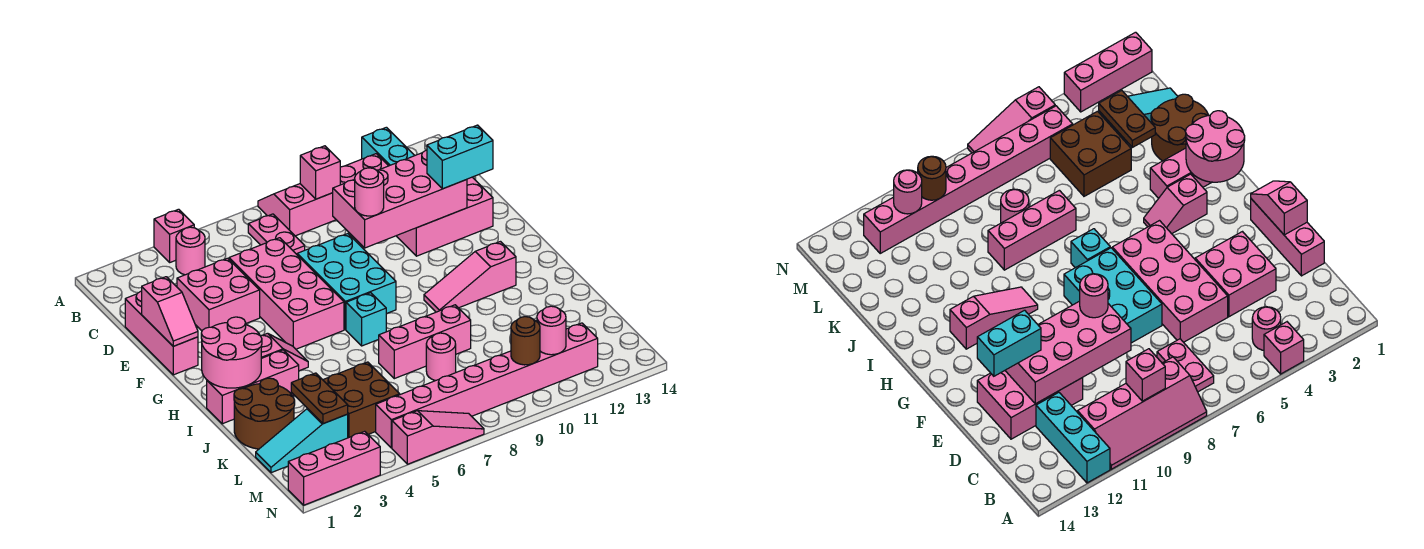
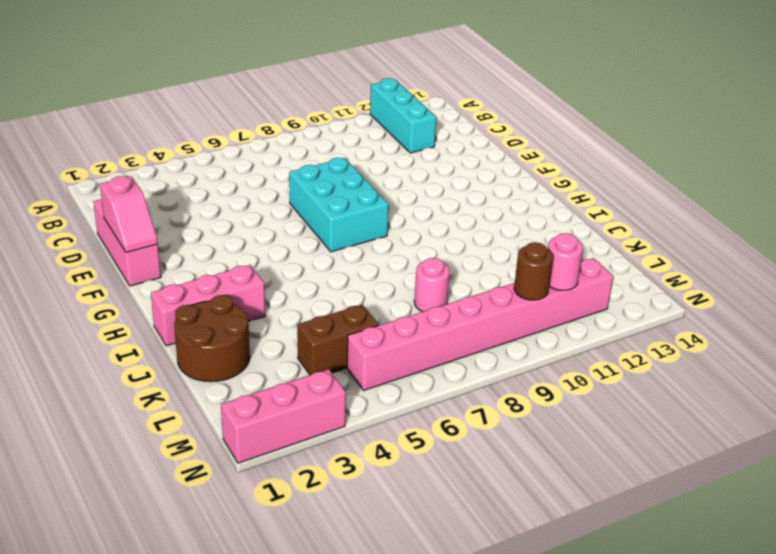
brown brick L4:L5 level 1 -> brown brick K4:L5 level 1
none -> pink brick A4 level 1
none -> pink slope A8:B11 level 1 top B
none -> pink round brick B4 level 1
none -> pink plate B7:C7 level 1

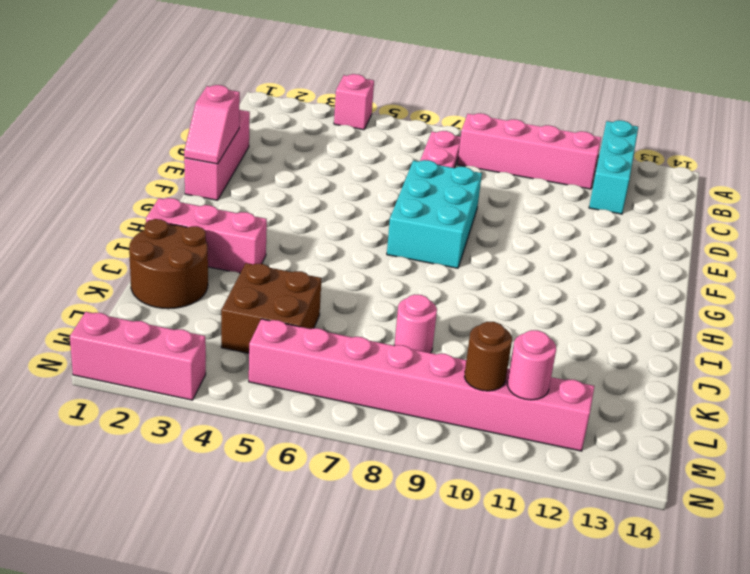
none -> pink round brick B4 level 1
none -> pink brick D3:E4 level 1
none -> pink brick D5:G6 level 1
none -> pink brick D11:E13 level 1

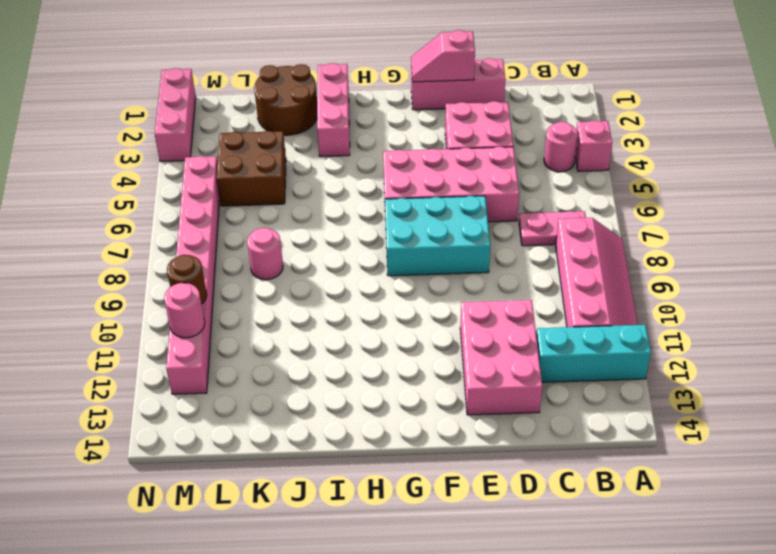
none -> pink slope H3:H4 level 1 top 3
none -> cyan brick H7 level 1
none -> pink slope H10:H12 level 1 top 12
none -> pink brick J7:J9 level 1

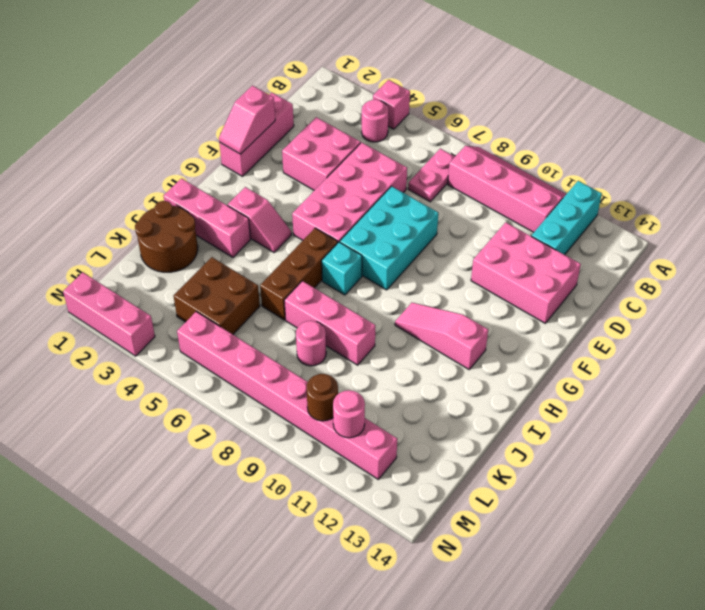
brown brick H6:J6 level 1 -> none
none -> cyan slope L1:L3 level 1 top 3
none -> pink slope N5:N7 level 1 top 5
none -> pink brick B9 level 2
none -> pink brick D9:E12 level 2

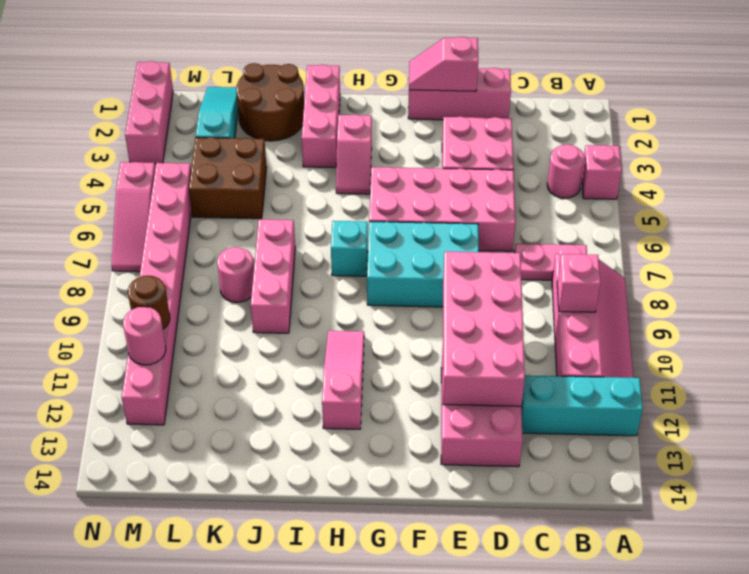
none -> pink round brick H1:I2 level 2
none -> brown plate K3:L3 level 2
none -> pink round brick E9 level 3
none -> cyan brick E12:E13 level 3

